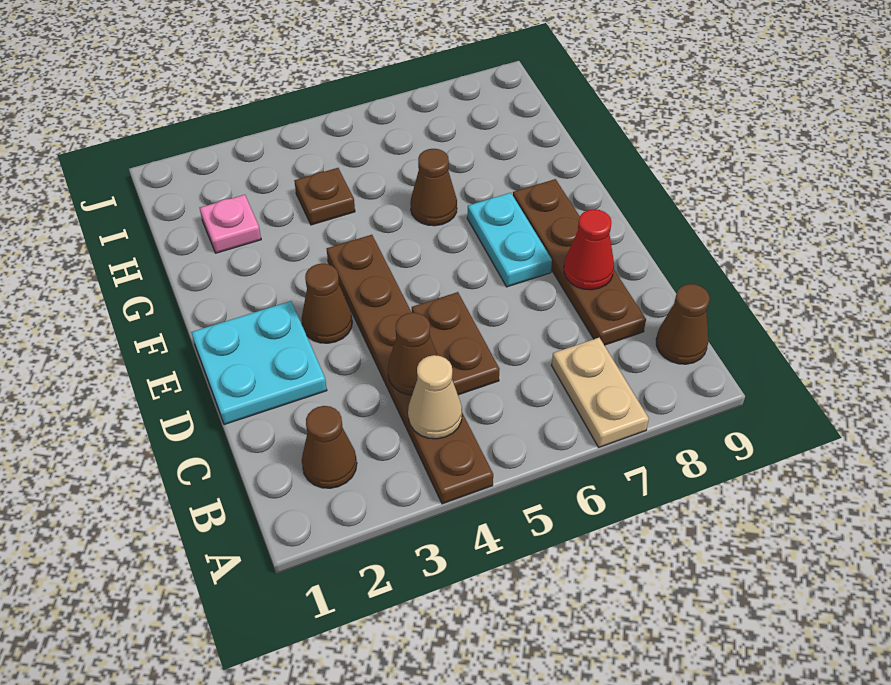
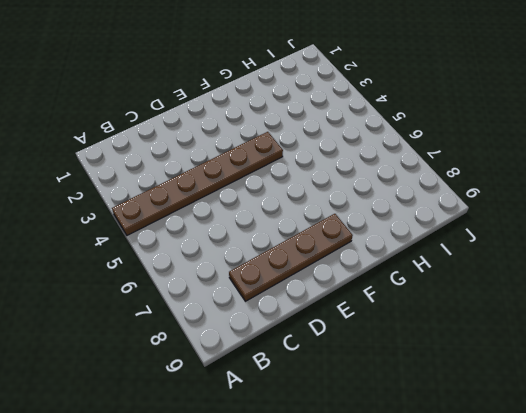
none -> tan plate A7:B7 level 1
none -> brown cone B2 level 1
none -> brown cone B9 level 1

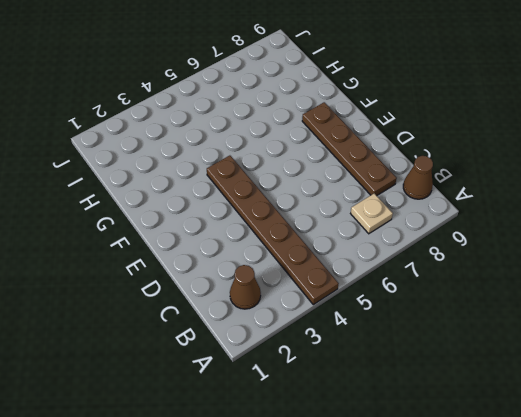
tan plate B7 level 1 -> tan plate A7:B7 level 1
none -> brown plate C5:D5 level 1
none -> cyan plate D1:E2 level 1
none -> brown cone E3 level 1

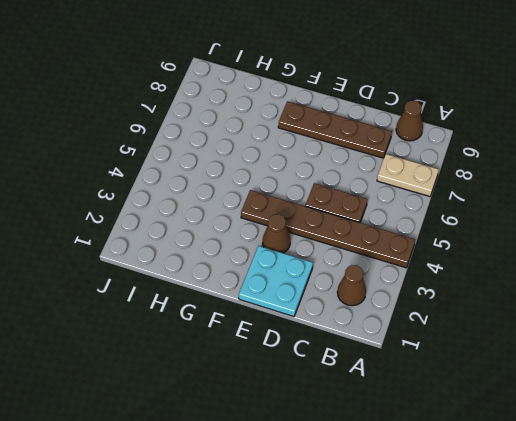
none -> cyan plate E7:F7 level 1
none -> brown cone G6 level 1
none -> pink plate H2 level 1

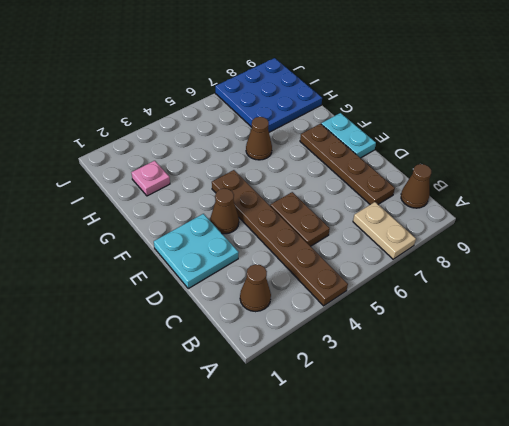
cyan plate E9:F9 level 1 -> cyan plate E7:F7 level 1
blue plate H7:J9 level 1 -> none
none -> brown plate H4 level 1
none -> tan cone B4 level 2
none -> brown cone C4 level 2

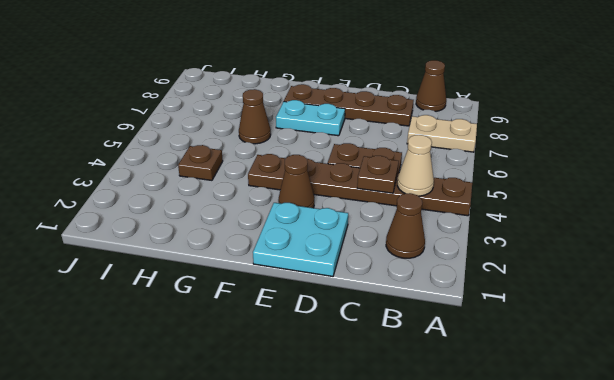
brown plate C4 level 2 -> brown cone C4 level 2
none -> pink plate H2 level 1
none -> red cone D8 level 2

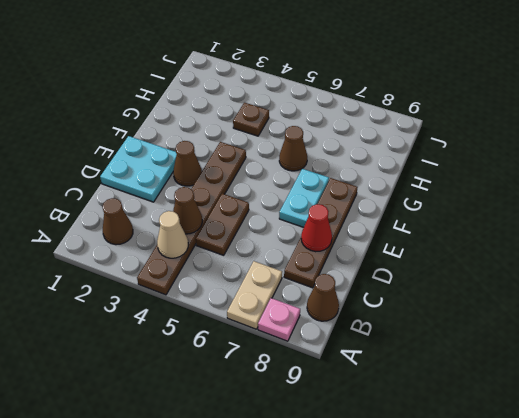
pink plate A8 level 1 -> pink plate H2 level 1

